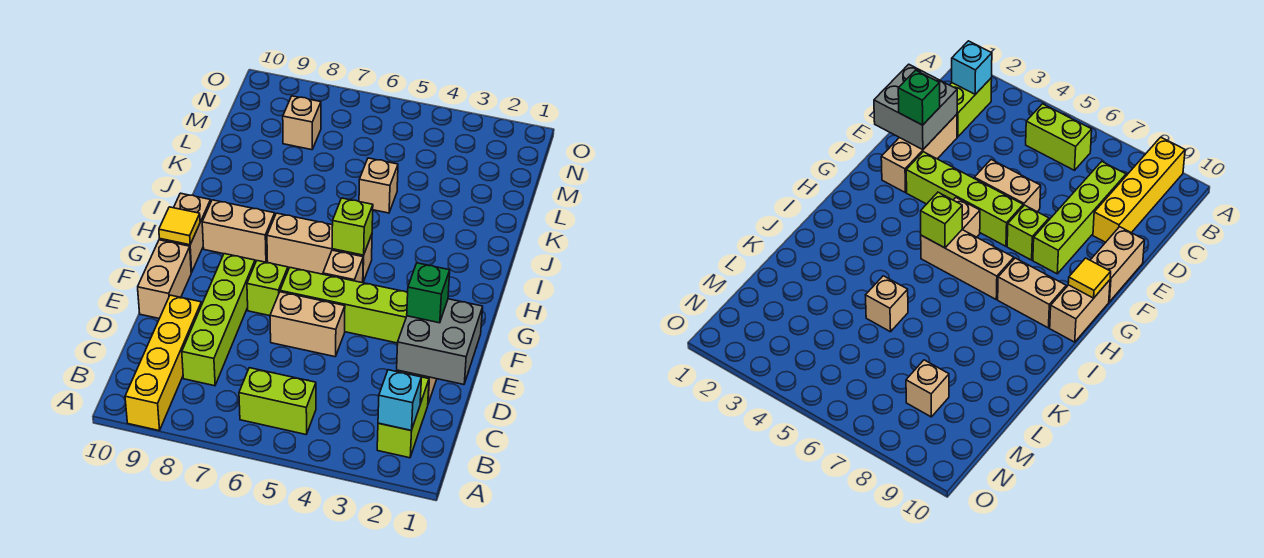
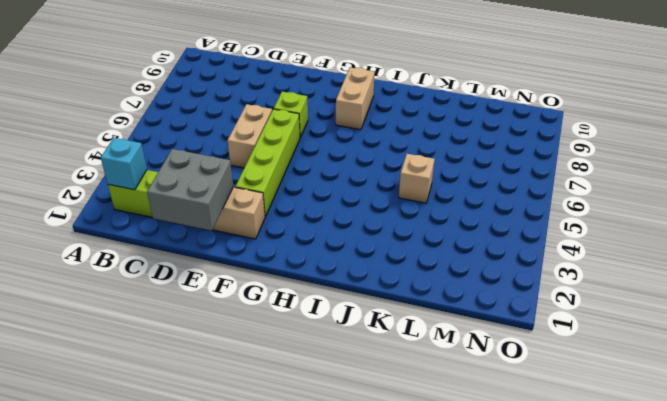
none -> yellow brick A9:D9 level 1
none -> lime brick B5:B6 level 1
none -> lime brick C8:F8 level 1

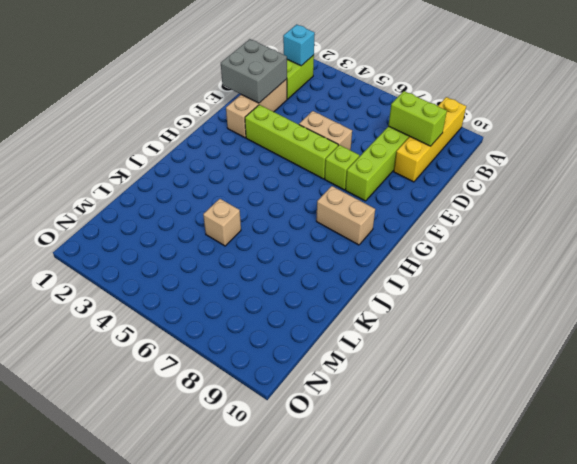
lime brick C8:C9 level 2 -> lime brick B5:B6 level 1
none -> tan brick E10:F10 level 1
none -> tan brick G5 level 1
none -> tan brick G10:H10 level 1

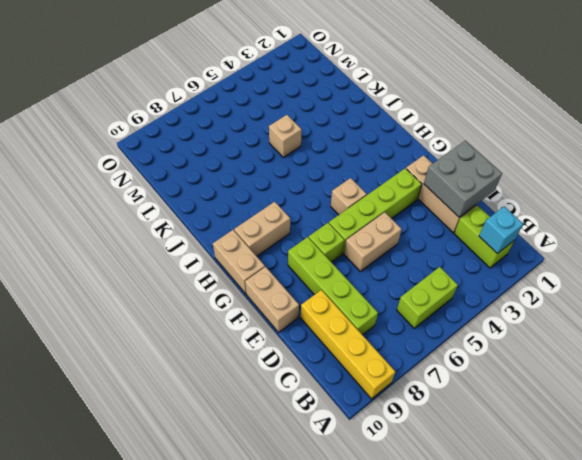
none -> tan brick H5:H7 level 1
none -> tan brick M8 level 1
none -> yellow tile G10 level 2

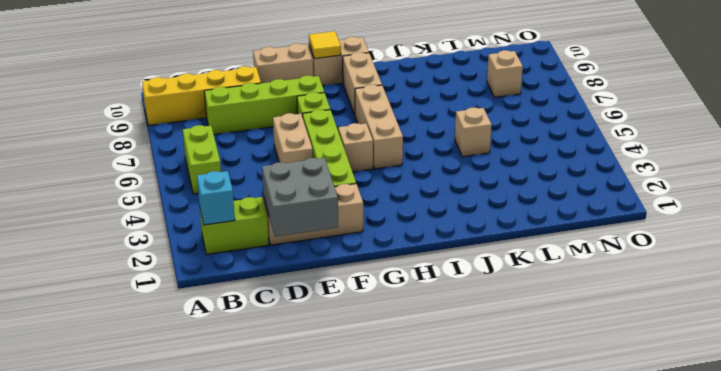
none -> lime brick H5 level 2
none -> green brick E2 level 3

